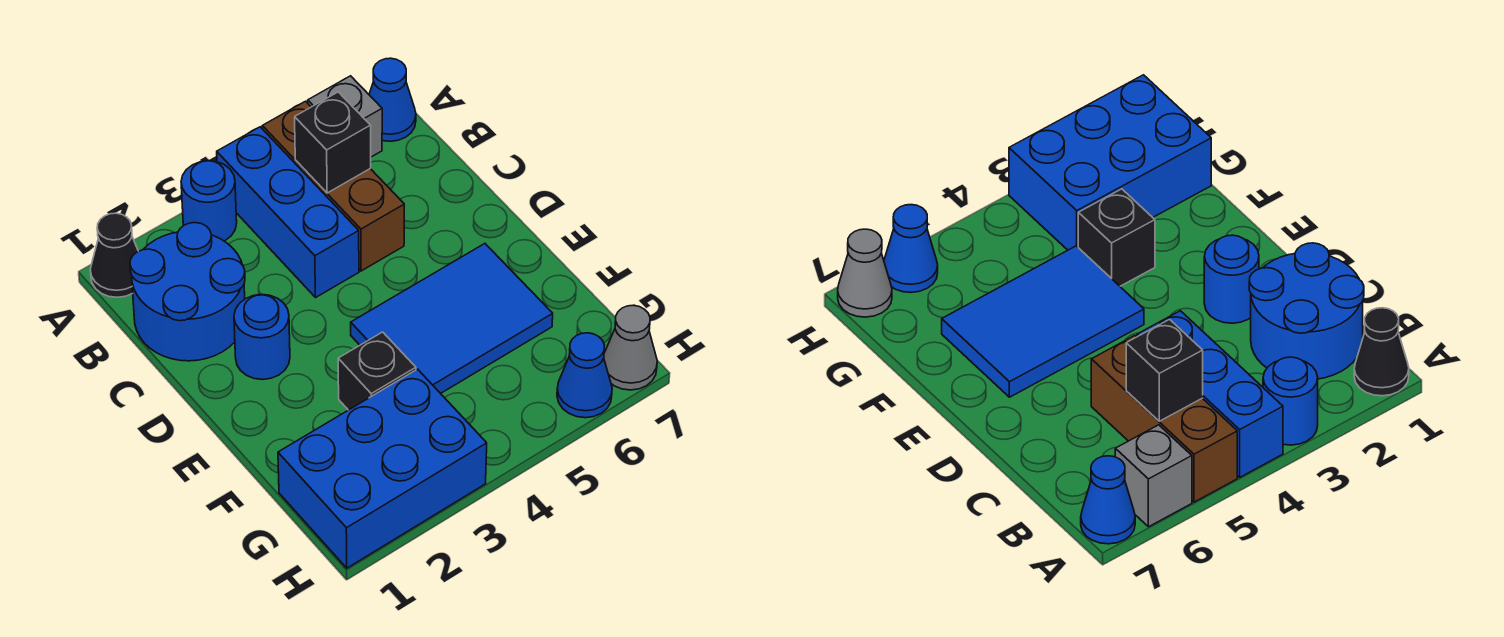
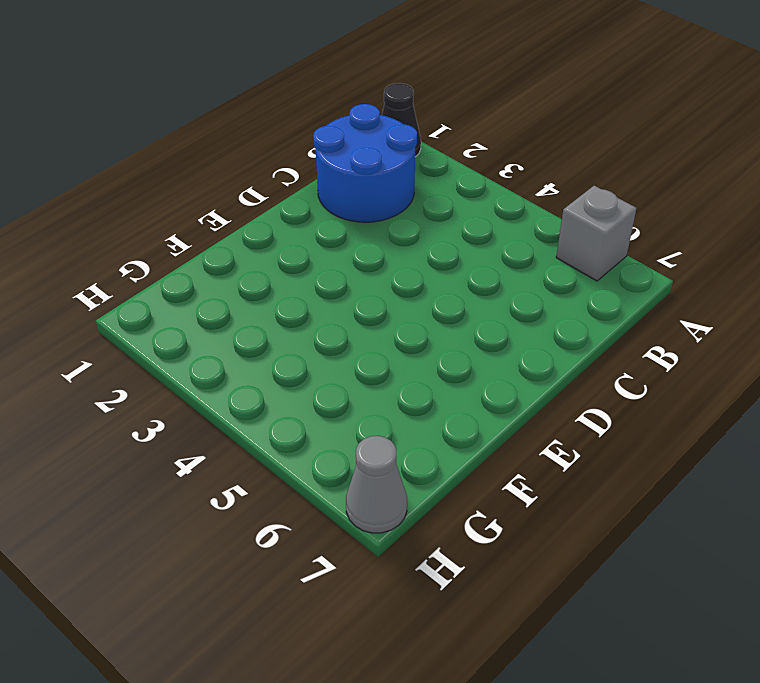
none -> blue round brick A3 level 1
none -> blue brick A4:C4 level 1
none -> brown brick A5:C5 level 1

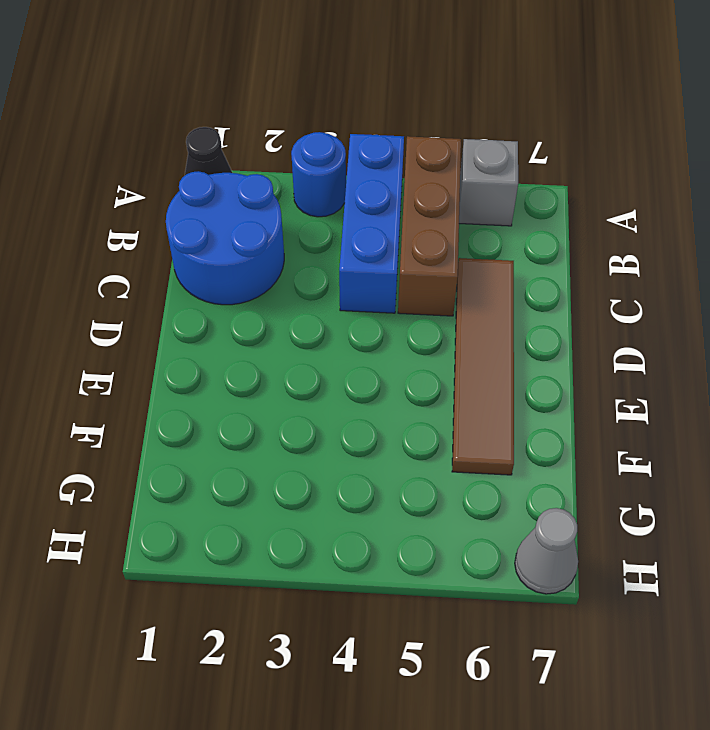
brown tile C6:F6 level 1 -> blue tile E4:F6 level 1
none -> blue cone A7 level 1
none -> blue round brick D2 level 1
none -> black brick F3 level 1

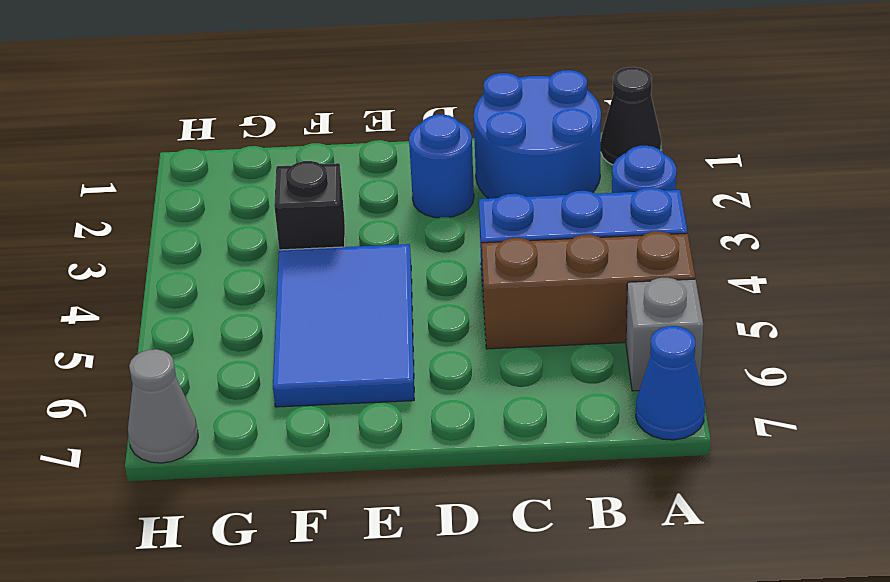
none -> blue brick G1:H3 level 1
none -> blue cone H6 level 1
none -> black brick B5 level 2

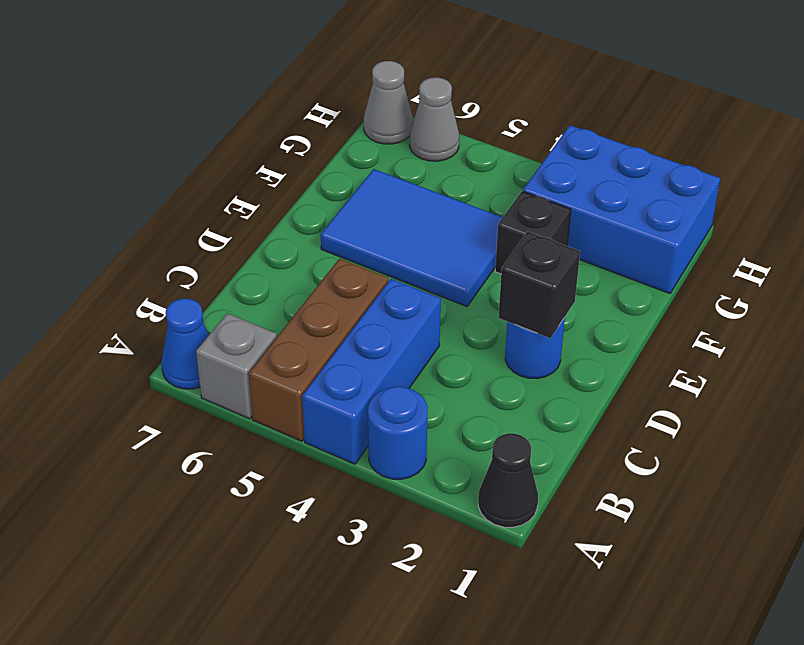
black brick D2 level 2 -> black brick B5 level 2
grey cone H6 level 1 -> blue cone H6 level 1
none -> blue round brick B1:C2 level 1

